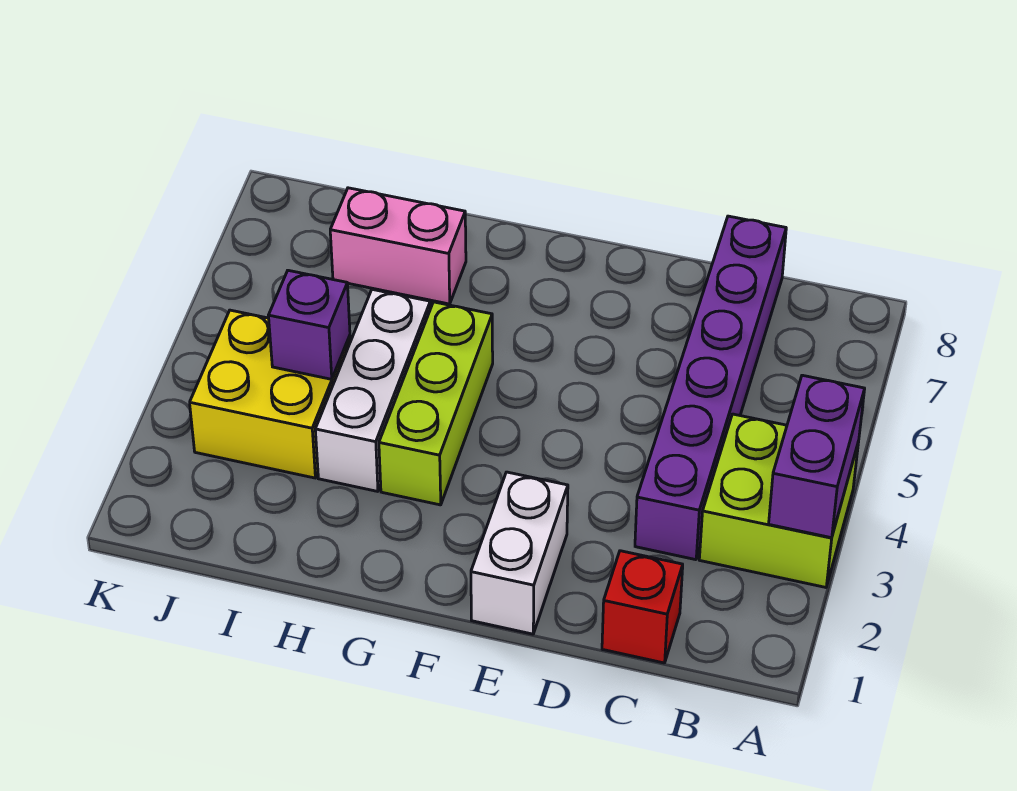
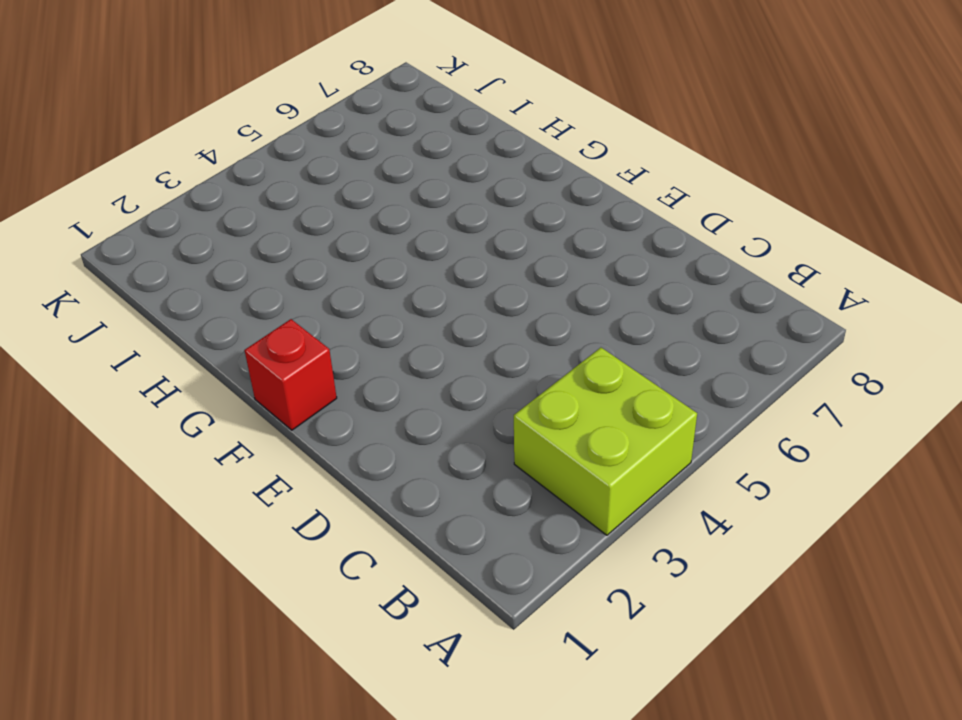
red brick F1 level 1 -> red brick C1 level 1
none -> purple brick C3:C8 level 1
none -> white brick E1:E2 level 1

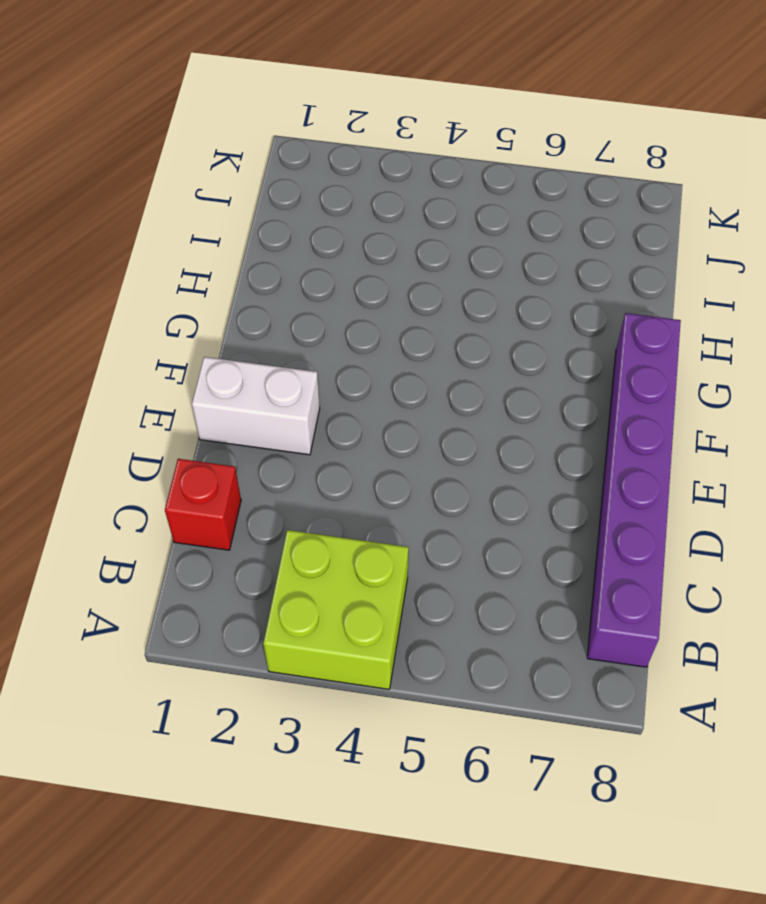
purple brick B8:G8 level 1 -> purple brick C3:C8 level 1
none -> lime brick G3:G5 level 1
none -> white brick H3:H5 level 1

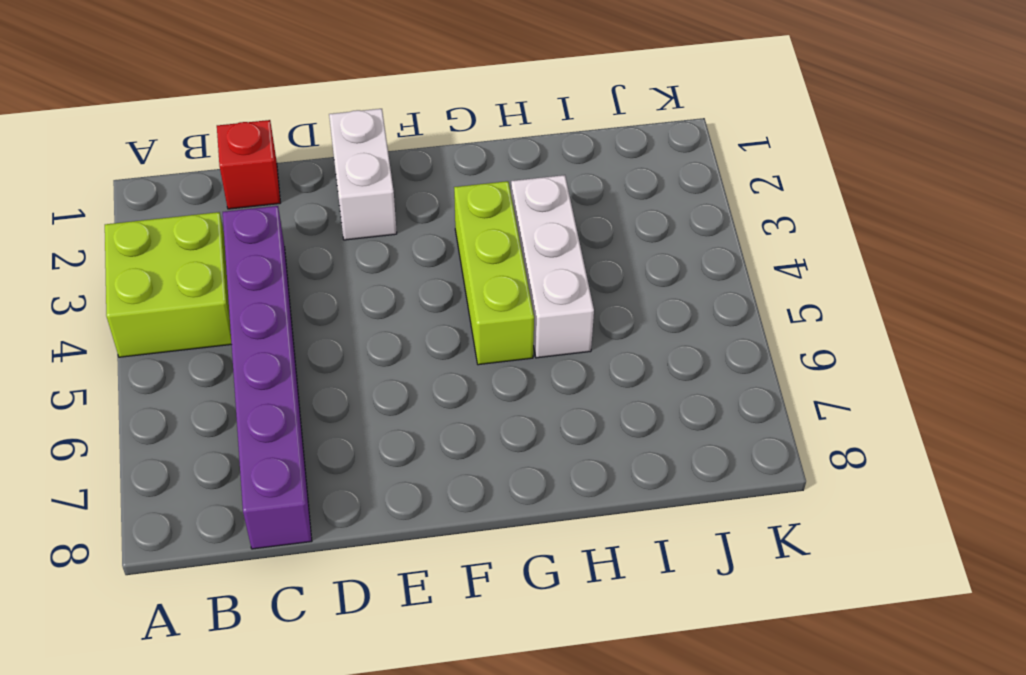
none -> pink brick H7:I7 level 1
none -> yellow brick I3:J4 level 1

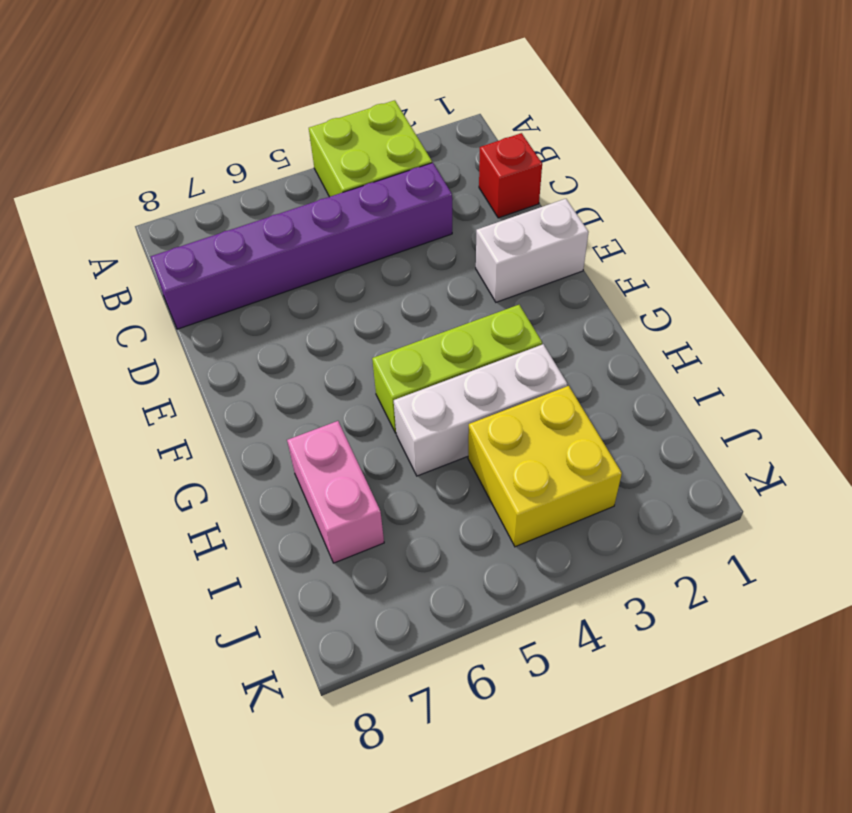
none -> purple brick A3:A4 level 2
none -> purple brick I4 level 2

